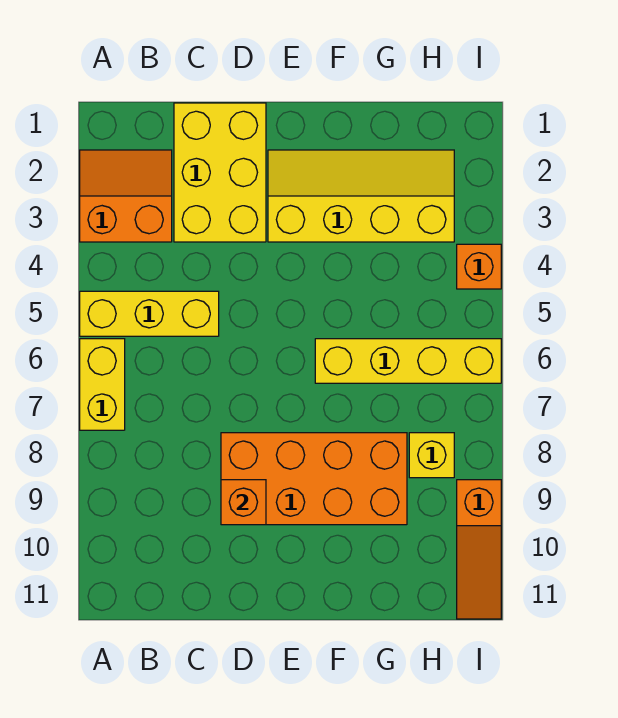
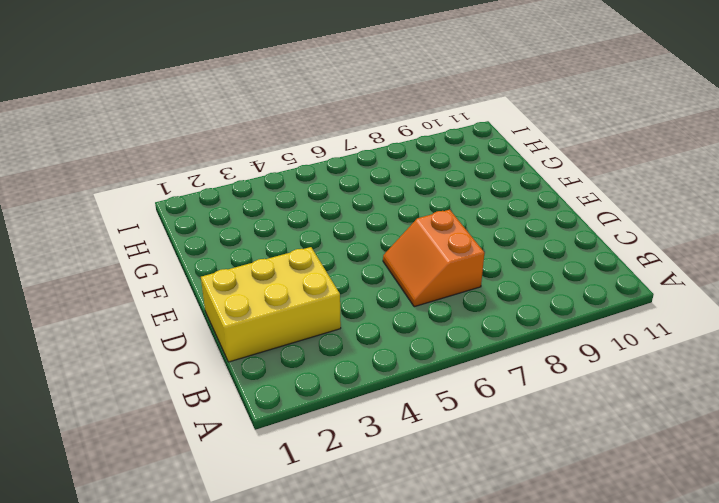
orange slope C6:D7 level 1 top 7 -> orange slope A2:B3 level 1 top 3
none -> yellow brick A5:C5 level 1
none -> yellow brick A6:A7 level 1

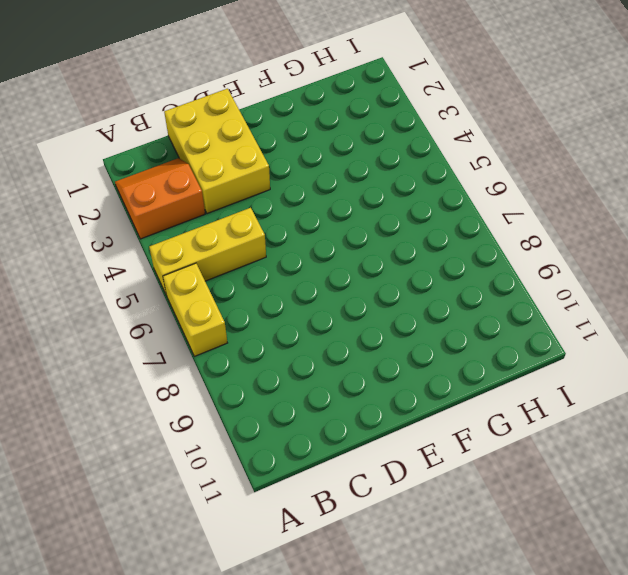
none -> orange brick D8:G9 level 1
none -> yellow slope E2:H3 level 1 top 3

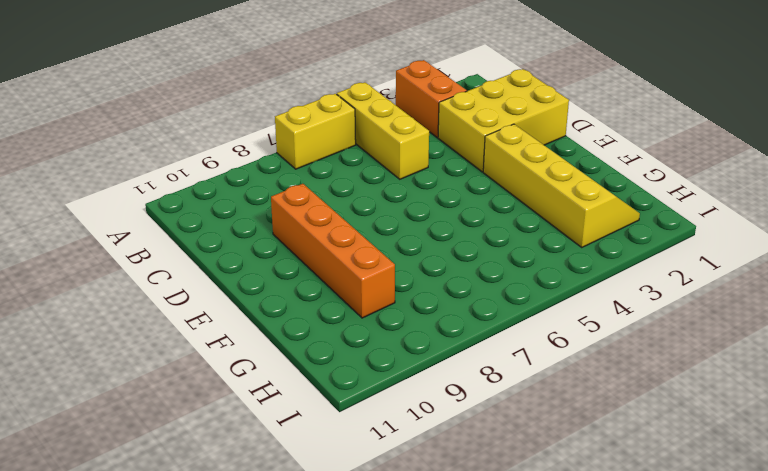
orange brick D9:G9 level 1 -> orange brick D8:G9 level 1
none -> yellow brick F6:I6 level 1
none -> yellow brick H8 level 1

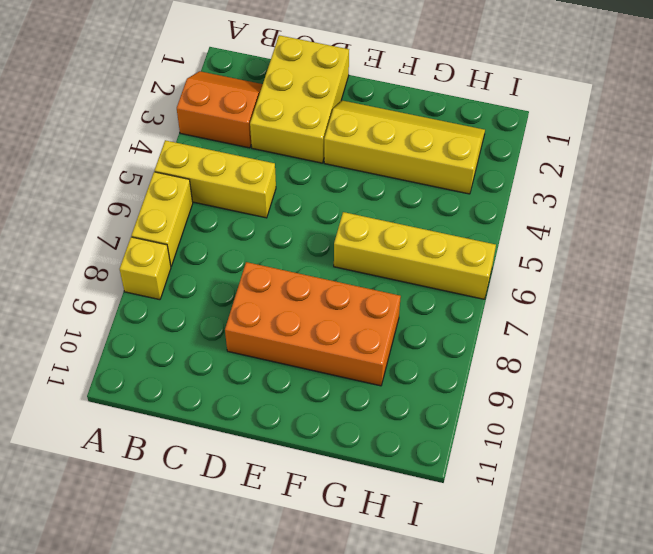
yellow brick A8 level 1 -> yellow brick H8 level 1
none -> orange brick I4 level 1
none -> orange slope I9:I11 level 1 top 9

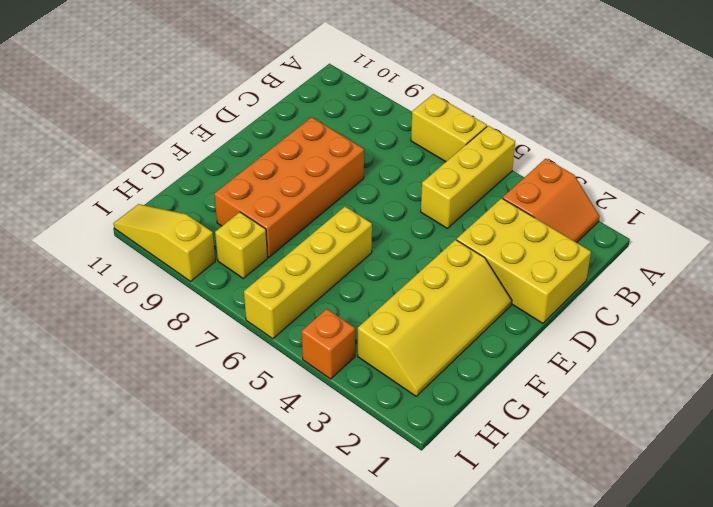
yellow slope I9:I11 level 1 top 9 -> orange slope I9:I11 level 1 top 9
none -> orange brick D9 level 2

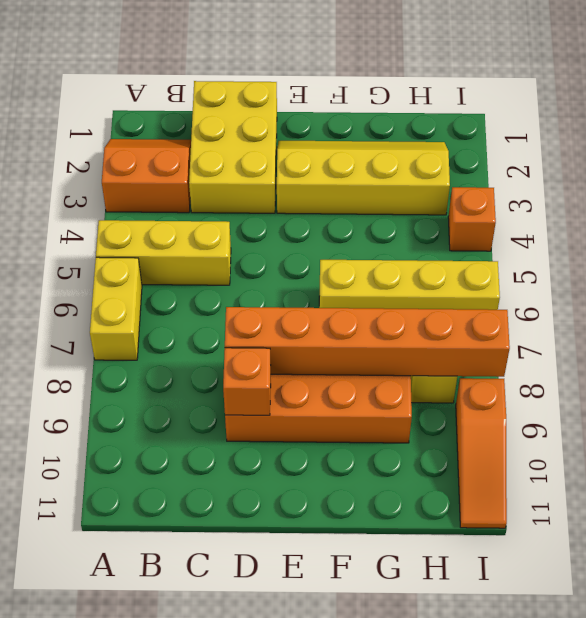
orange brick D8:I8 level 2 -> none

